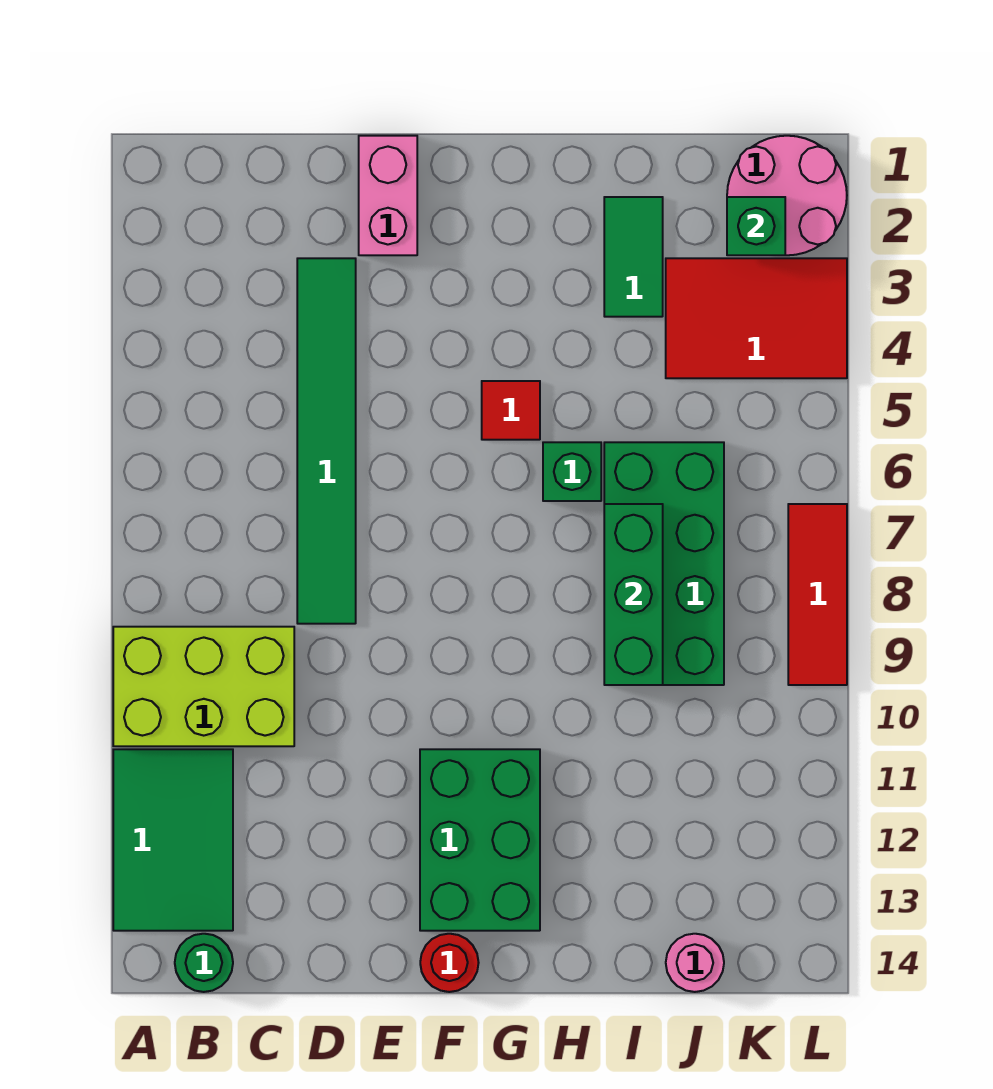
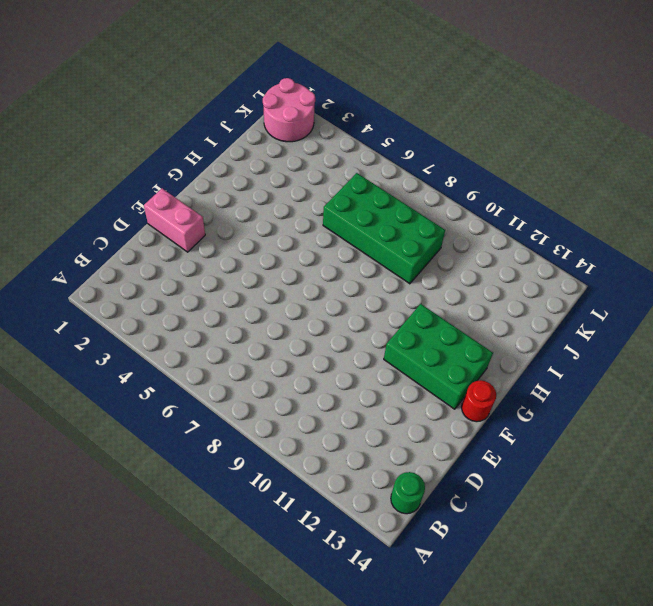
none -> lime brick A9:C10 level 1
none -> green tile A11:B13 level 1
none -> green tile D3:D8 level 1

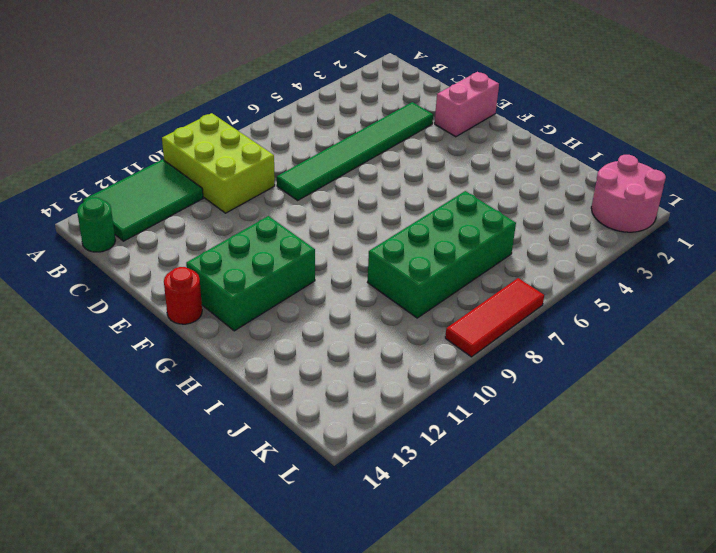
none -> red tile G5 level 1
none -> green brick H6 level 1
none -> green tile I2:I3 level 1

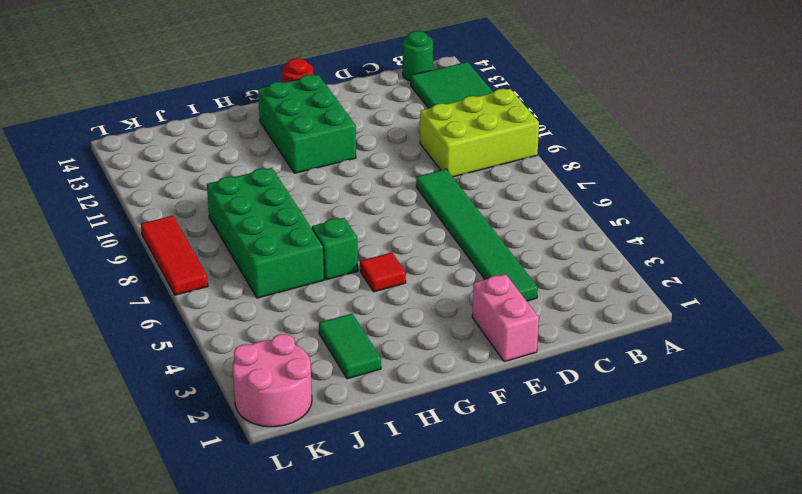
none -> red tile J3:L4 level 1
none -> pink round brick J14 level 1
none -> green brick I7:I9 level 2

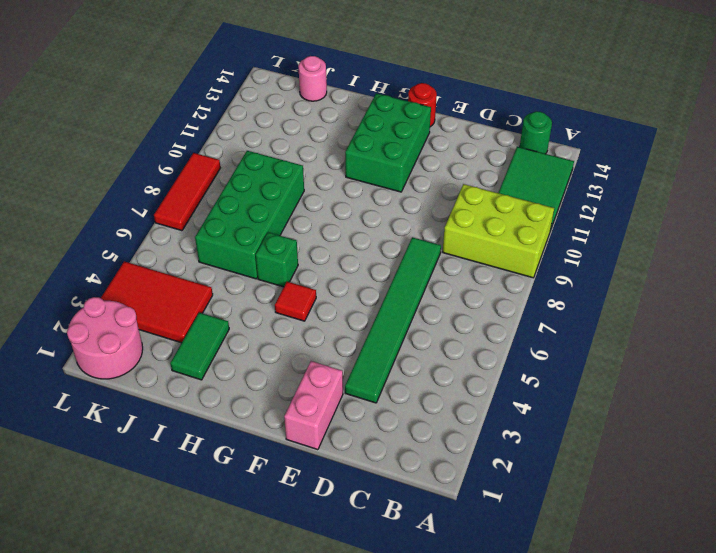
none -> green brick I7:I9 level 2
none -> green brick K2 level 2

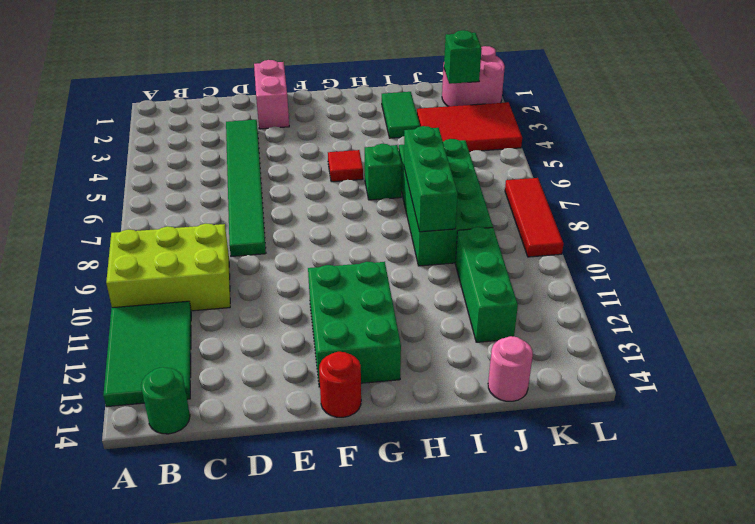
green brick J10:J12 level 1 -> none

